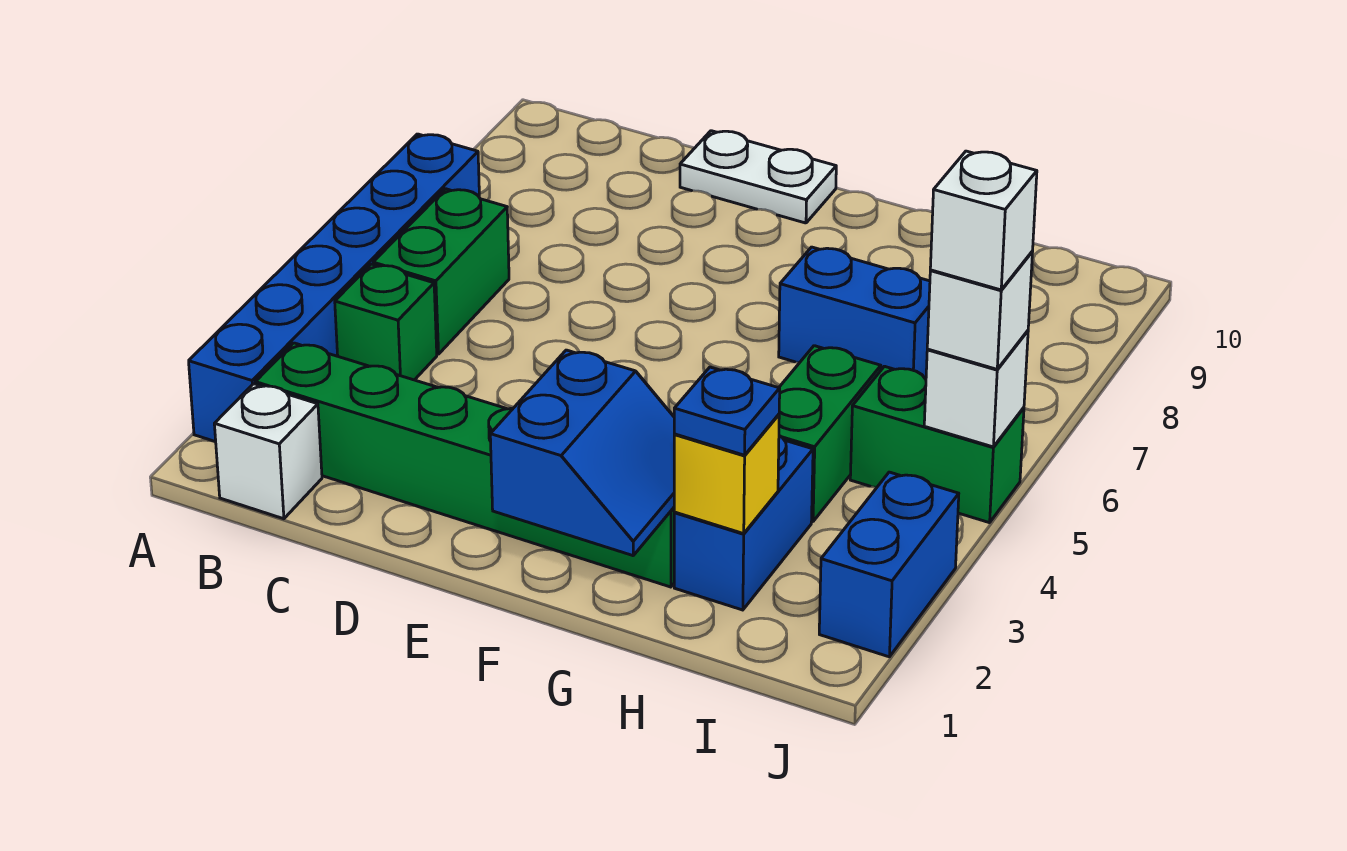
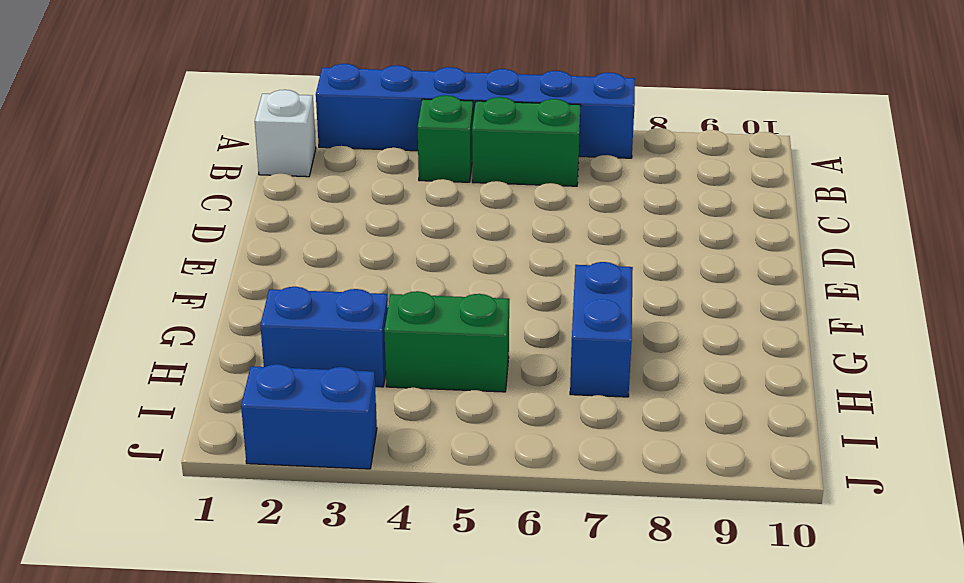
none -> green brick B2:G2 level 1
none -> white plate D10:E10 level 1
none -> green brick I5:J5 level 1

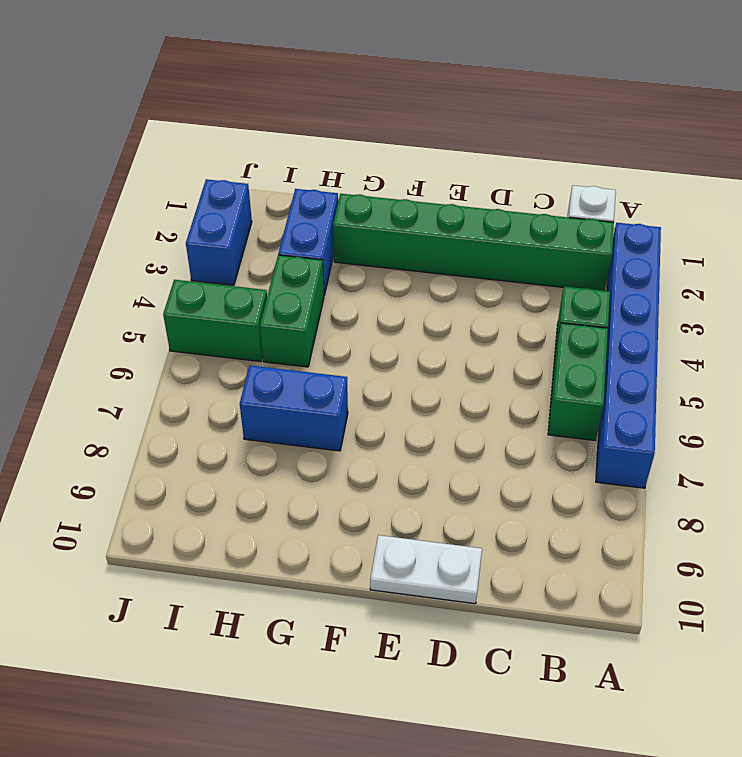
none -> blue slope F1:G2 level 2 top F
none -> yellow brick H2 level 2
none -> white brick J5 level 2

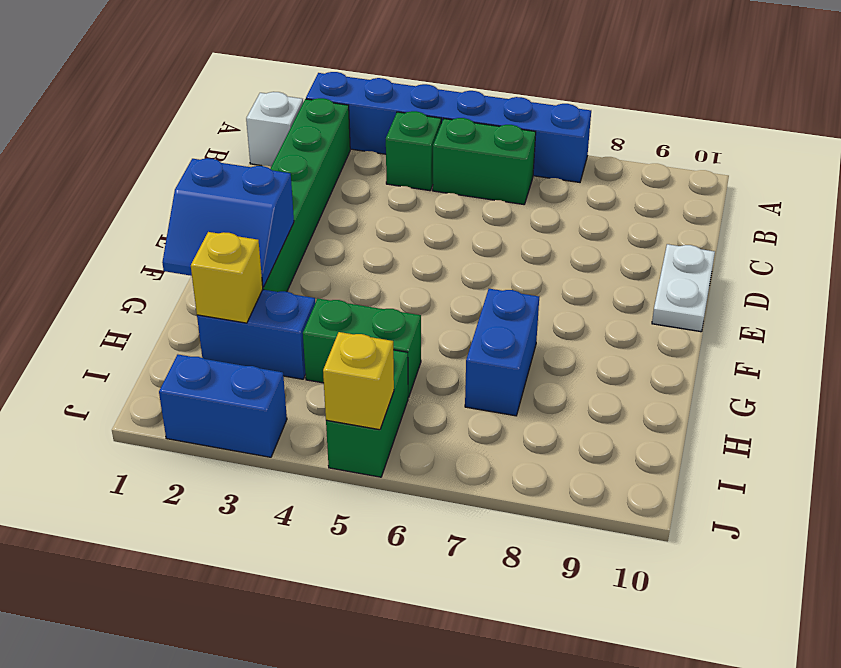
yellow brick J5 level 2 -> white brick J5 level 2
none -> blue plate H2 level 3
none -> white brick J5 level 3
none -> white brick J5 level 4

